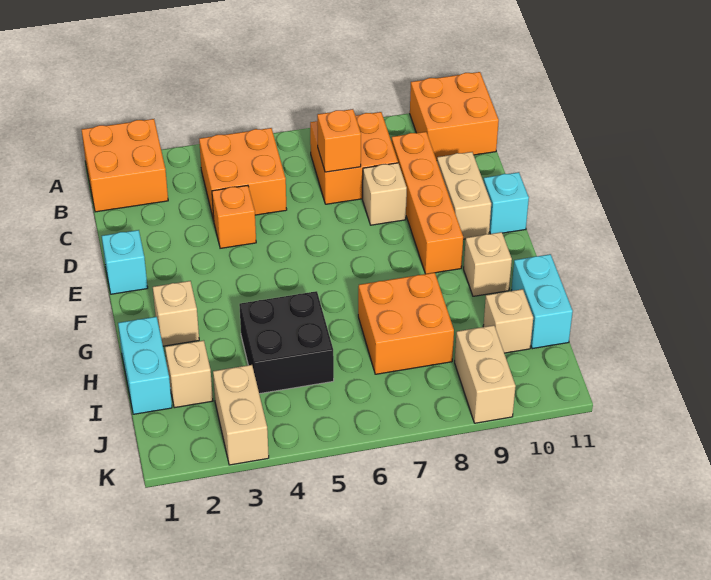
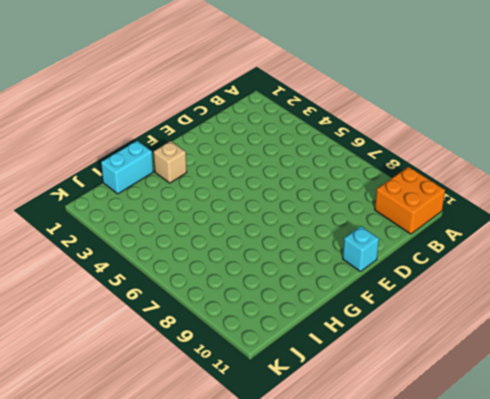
none -> orange brick A1:B2 level 1
none -> orange brick B4:C5 level 1
none -> orange brick B7:C8 level 1

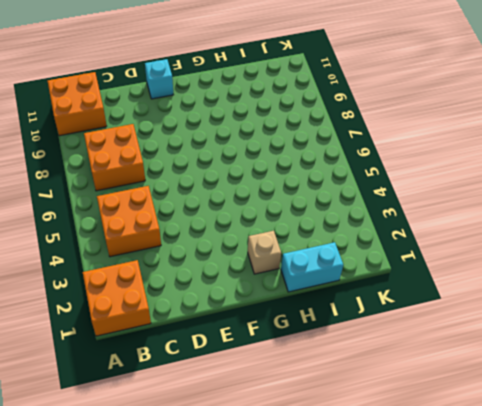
none -> orange brick C9:F9 level 1
none -> orange brick D4 level 1
none -> tan brick D8 level 1

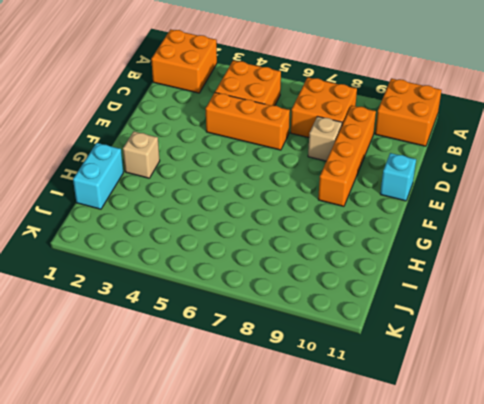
orange brick D4:D6 level 1 -> orange brick D4 level 1
none -> tan brick D10:E10 level 1
none -> cyan brick E1 level 1
none -> tan brick G10 level 1

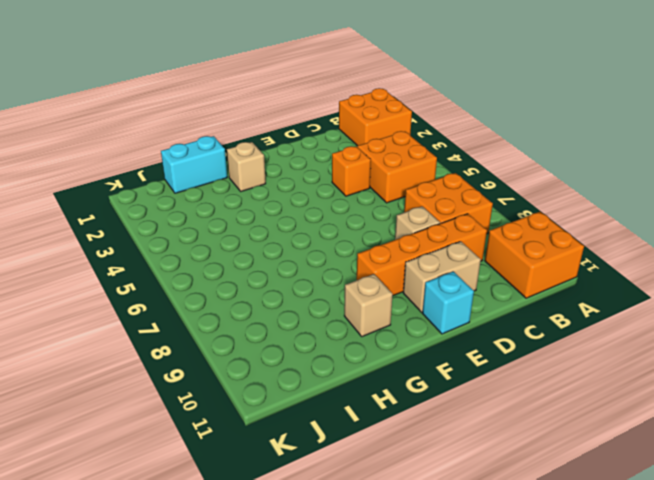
none -> cyan brick E1 level 1
none -> black brick H4:I5 level 1
none -> orange brick H7:I8 level 1

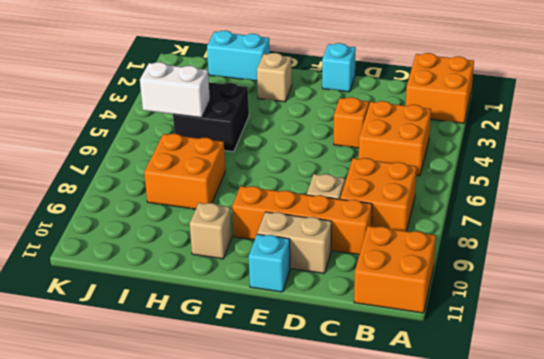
white brick I5:J5 level 2 -> none
none -> cyan brick H11:I11 level 1
none -> tan brick I2 level 1
none -> tan brick I10 level 1

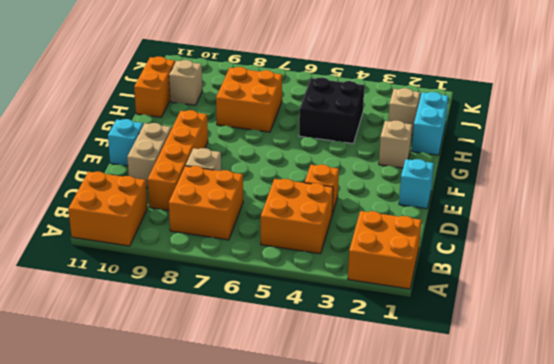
orange brick H11:I11 level 1 -> cyan brick H11:I11 level 1
none -> tan brick G10 level 1
none -> tan brick J3:K3 level 1
none -> tan brick J9:K9 level 1

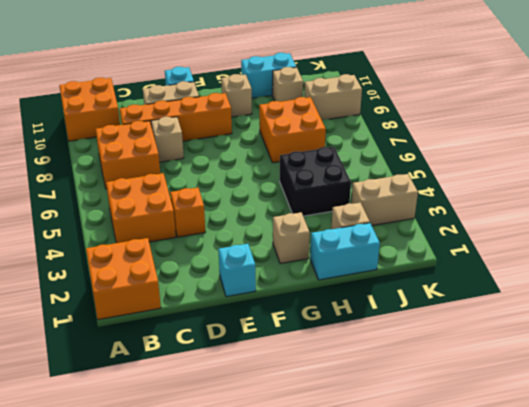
none -> orange brick C7 level 2

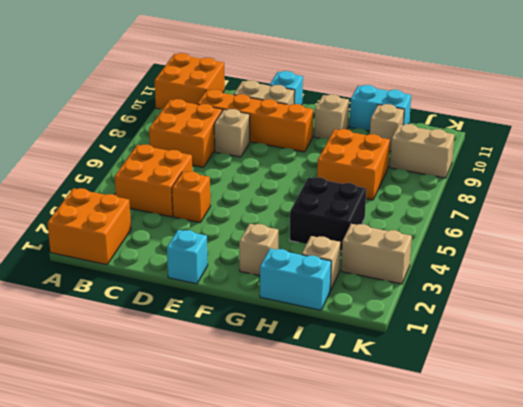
none -> orange brick C7 level 2

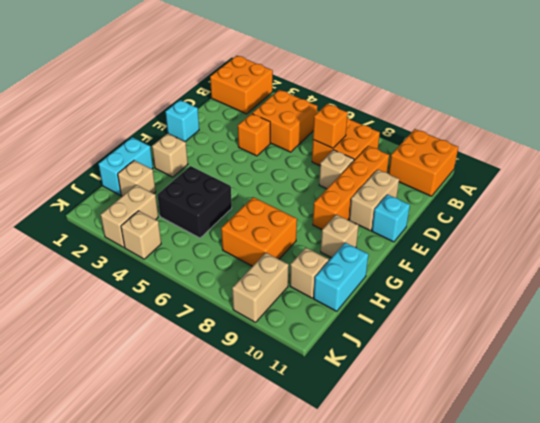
tan brick K4 level 1 -> none

